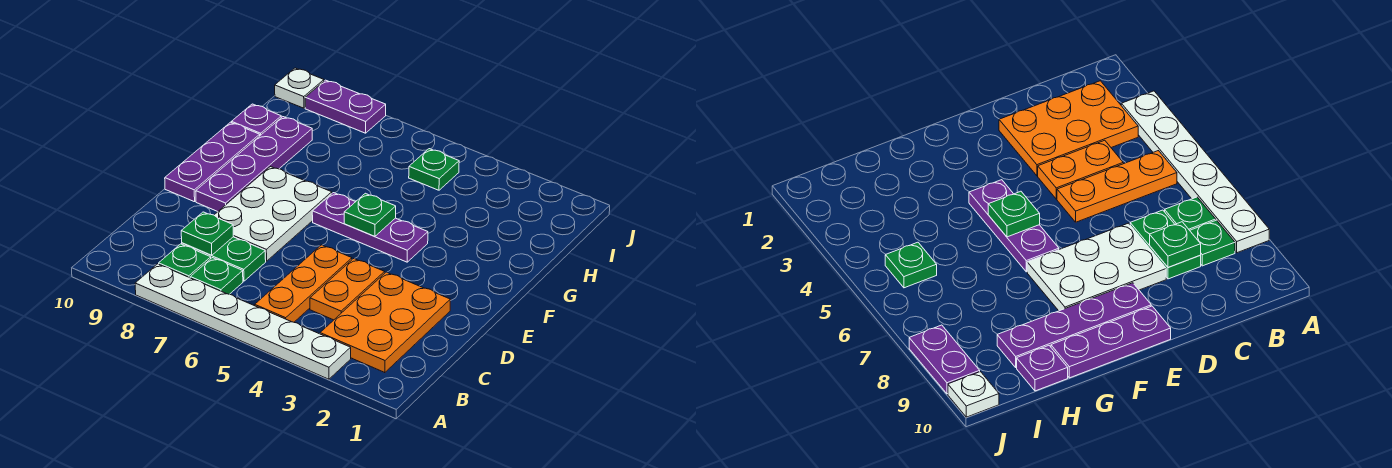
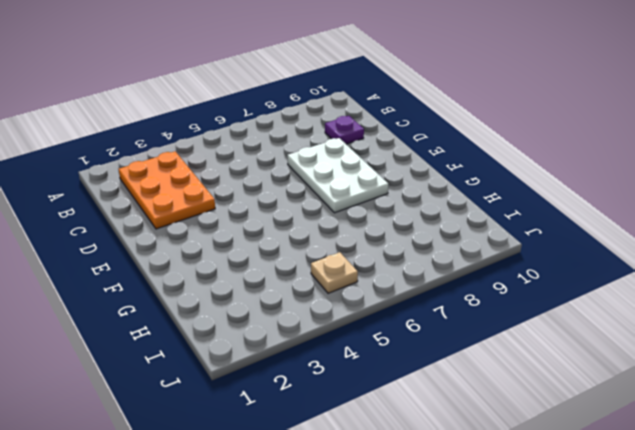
purple plate C9 level 1 -> purple plate H10 level 1
tan plate I5 level 1 -> green plate I5 level 1
none -> white plate A3:A8 level 1
none -> orange plate B5:D5 level 1
none -> green plate B7 level 1

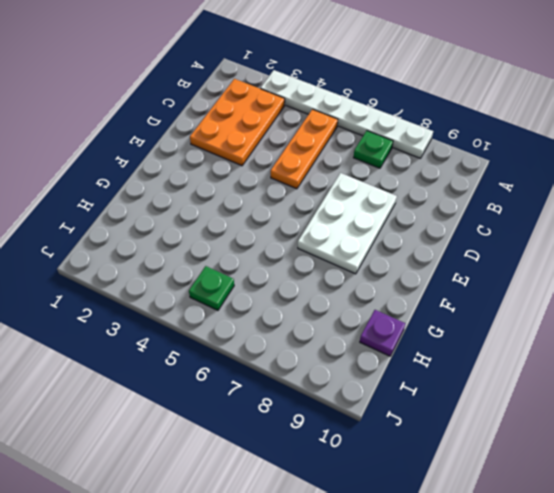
none -> green plate B8 level 1
none -> orange plate C4:D4 level 1
none -> green plate C7:C8 level 1

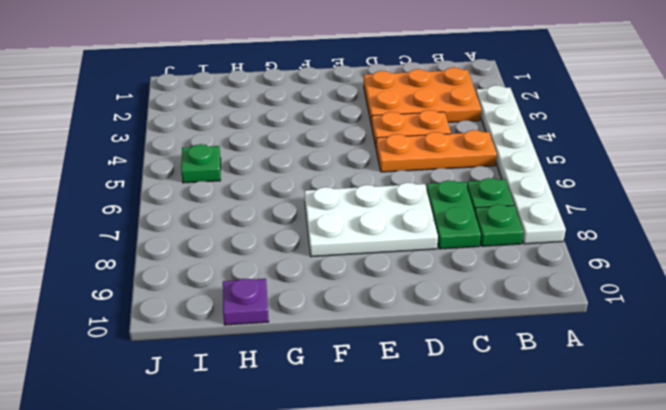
none -> purple plate E9:H9 level 1
none -> purple plate E10:G10 level 1
none -> purple plate F4:F6 level 1

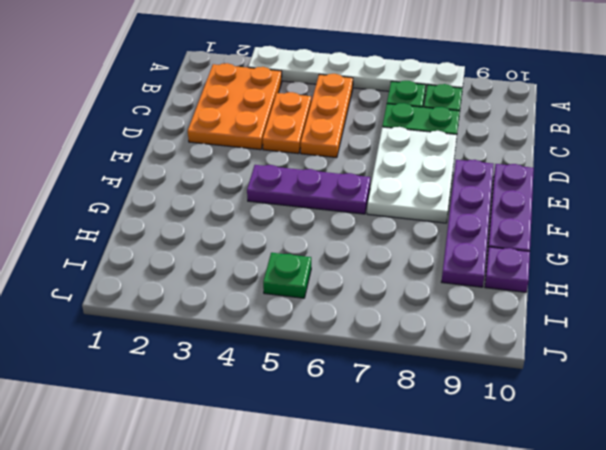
none -> purple plate J8:J9 level 1
none -> white plate J10 level 1
none -> green plate C8 level 2

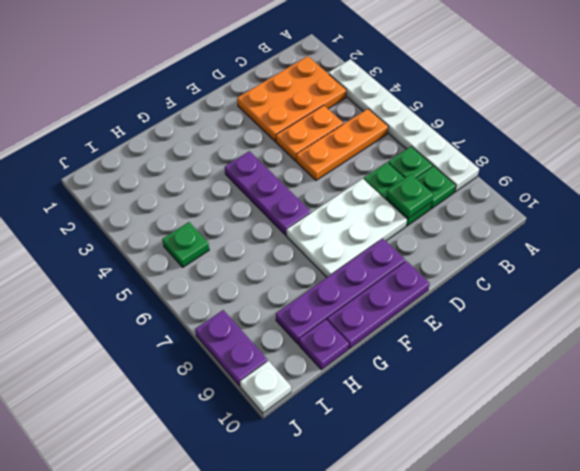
none -> green plate F5 level 2

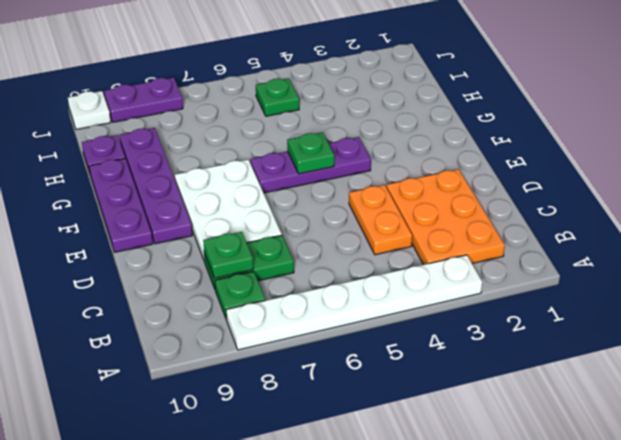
none -> orange plate B5:D5 level 1
none -> green plate B7 level 1

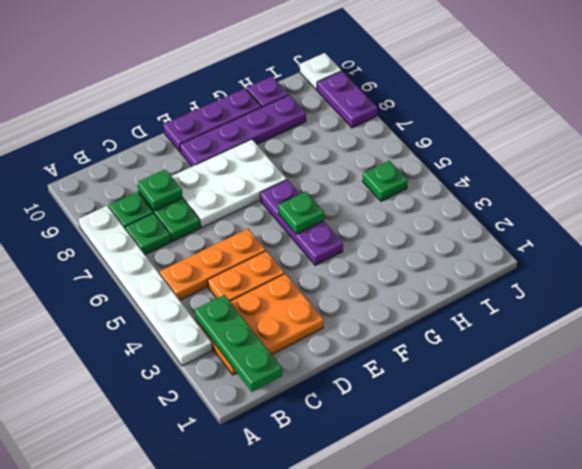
green plate B1:B3 level 2 -> none

